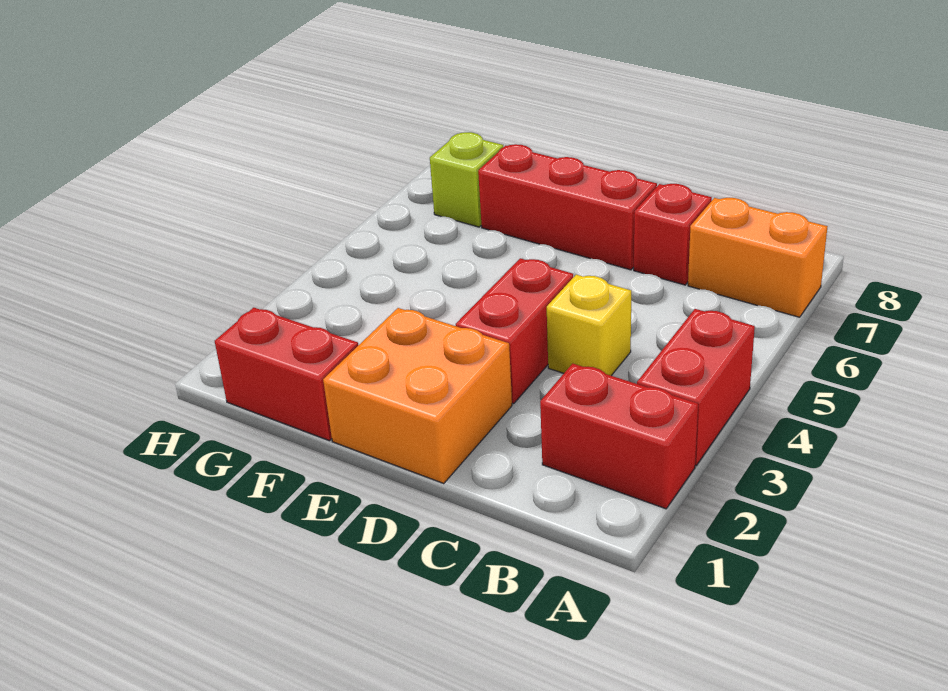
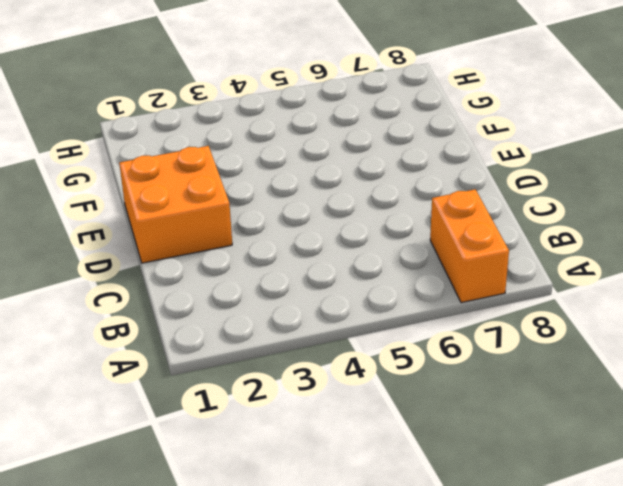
none -> red brick A2:B2 level 1
none -> red brick A3:A4 level 1

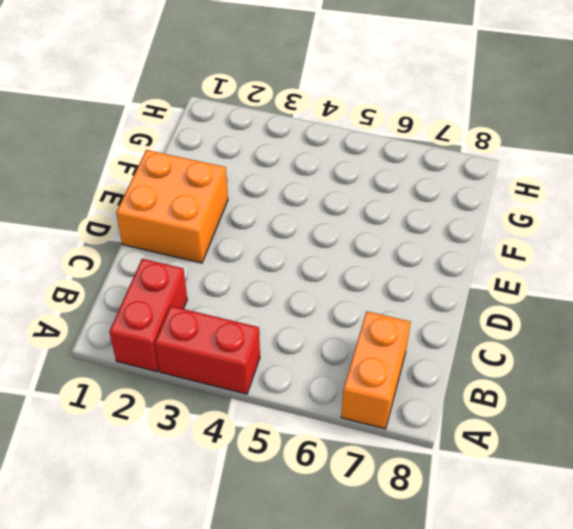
none -> yellow brick C4 level 1
none -> red brick C7 level 1

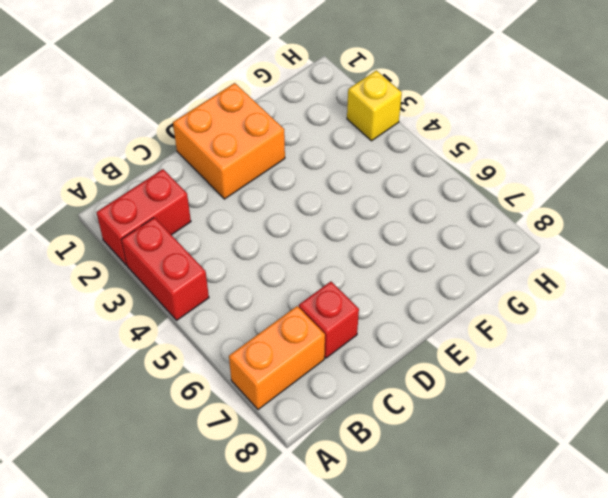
yellow brick H3 level 1 -> yellow brick C4 level 1
none -> red brick D3:D4 level 1
none -> red brick D7:F7 level 1

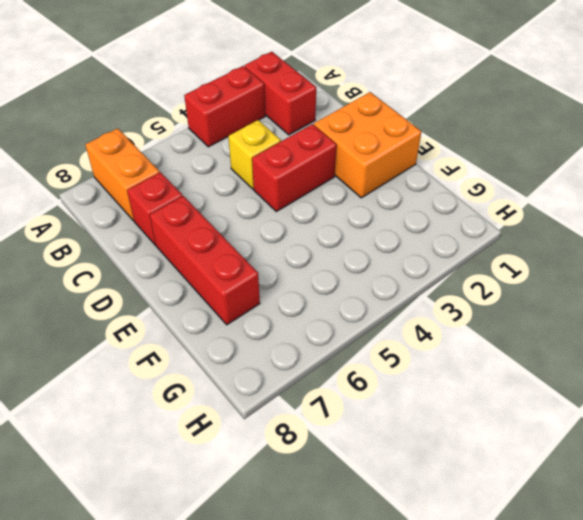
none -> red brick F1:G1 level 1
none -> lime brick G7 level 1

